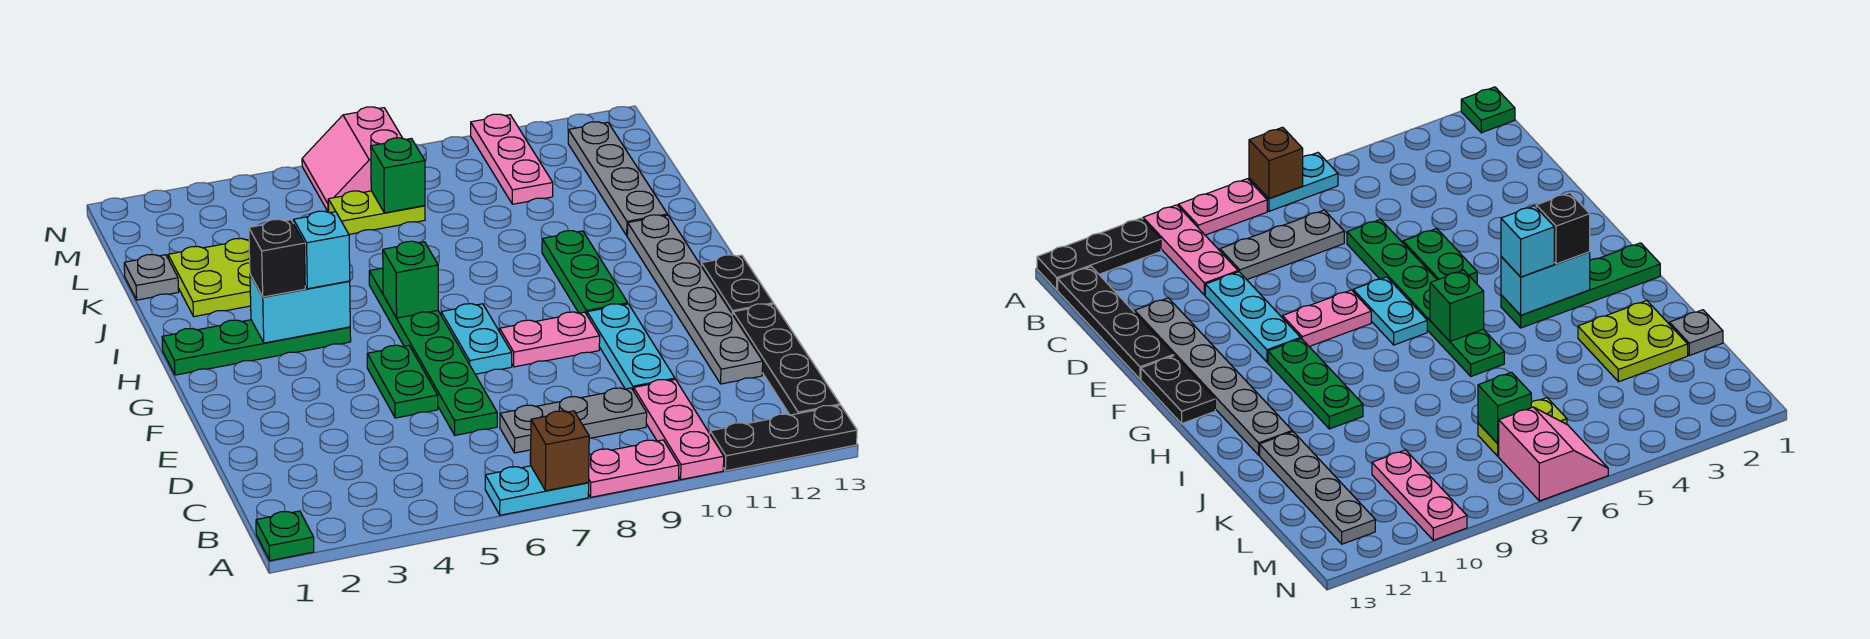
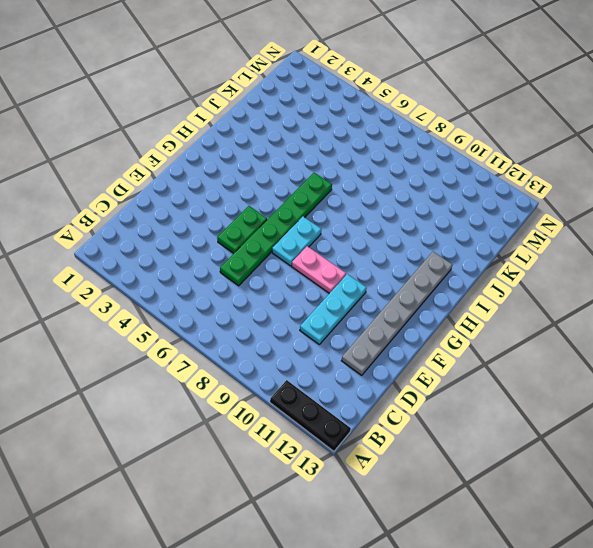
none -> green plate A1 level 1
none -> cyan plate A6:A7 level 1
none -> pink plate A8:A9 level 1

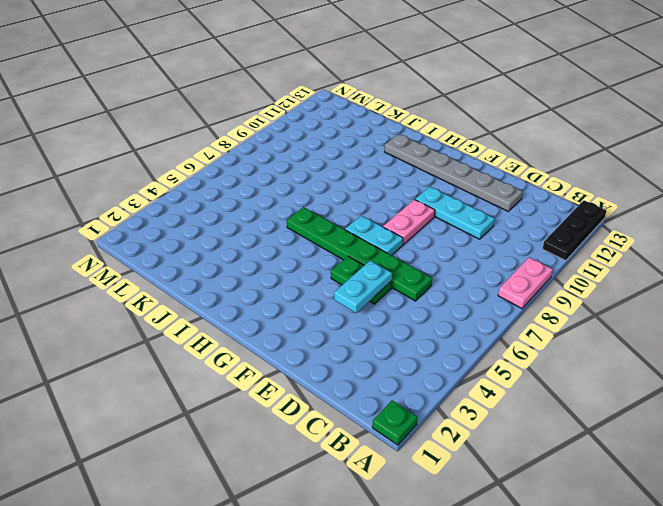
cyan plate E4:E5 level 2 -> cyan plate A6:A7 level 1
none -> pink plate A10:C10 level 1
none -> black plate B13:E13 level 1
none -> grey plate C7:C9 level 1

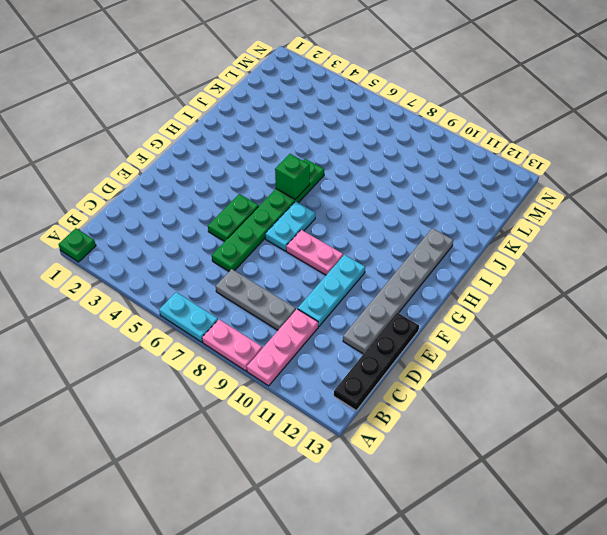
none -> black plate A11:A13 level 1
none -> black plate F13:G13 level 1
none -> green plate G10:I10 level 1

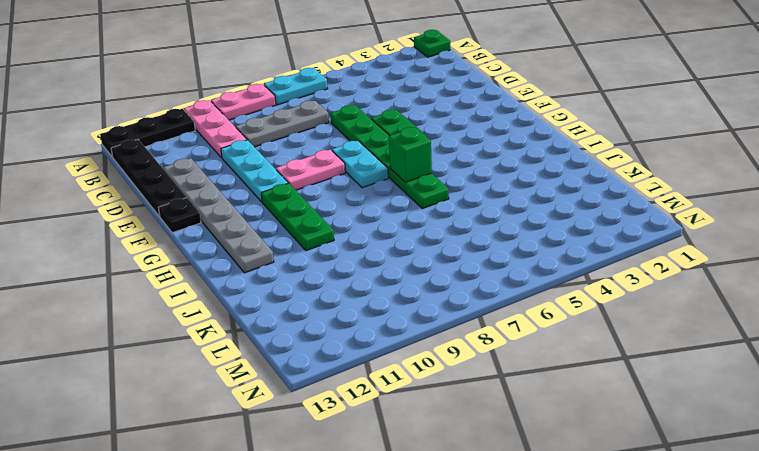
black plate F13 level 1 -> black plate F13:G13 level 1
none -> green plate H1:H4 level 1
none -> lime plate J2:K3 level 1
none -> grey plate J12:M12 level 1

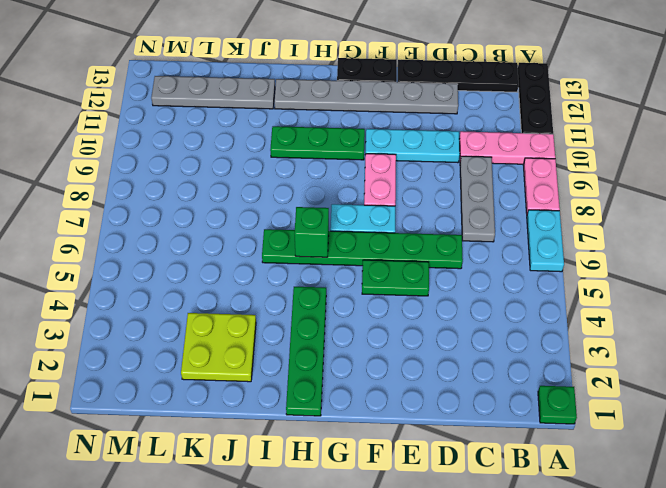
none -> grey plate K1 level 1
none -> lime plate L6:L7 level 1
none -> pink plate L10:N10 level 1

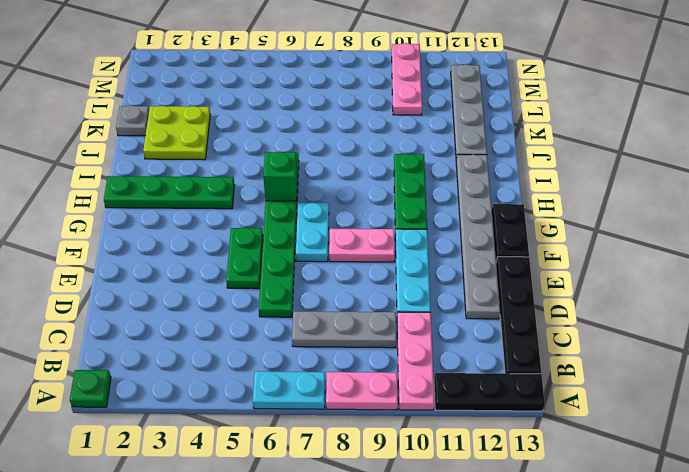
none -> lime plate L6:L7 level 1
none -> pink slope M6:N7 level 1 top 7
none -> brown brick A7 level 2

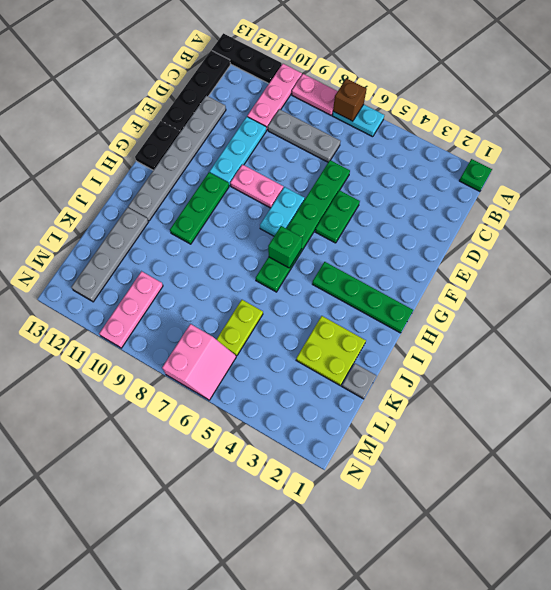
lime plate K6:L6 level 1 -> lime plate L6:L7 level 1
none -> cyan brick H3:H4 level 2
none -> green brick L7 level 2
none -> black brick H3 level 3

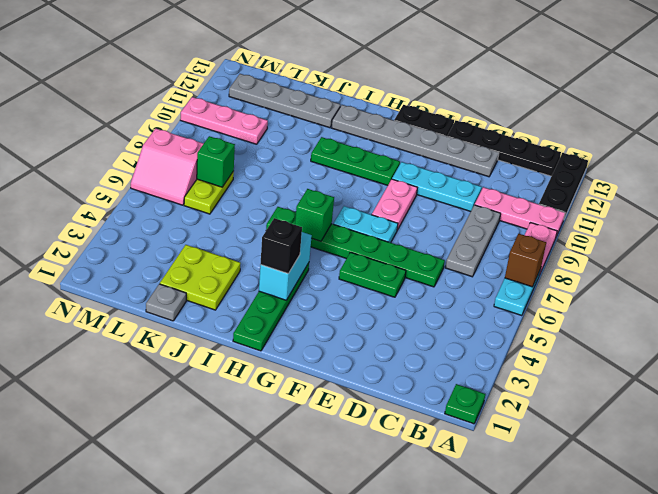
none -> cyan brick H4 level 3

